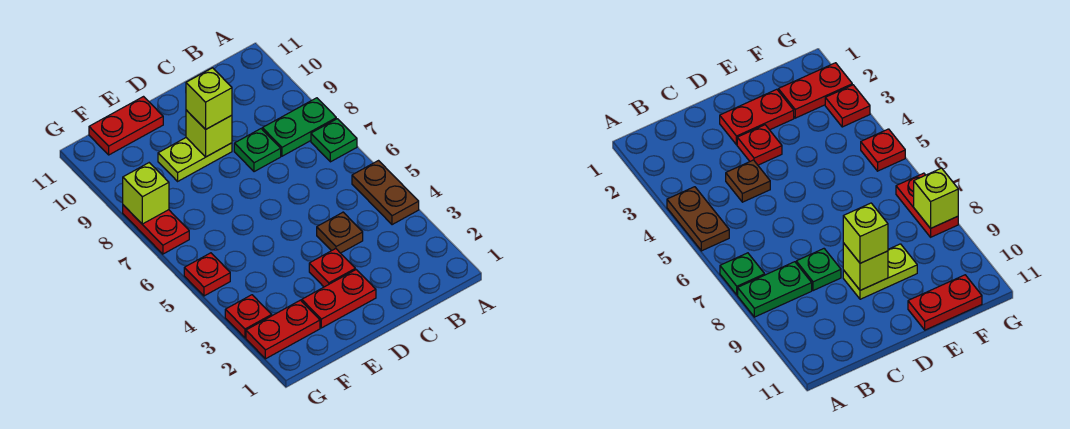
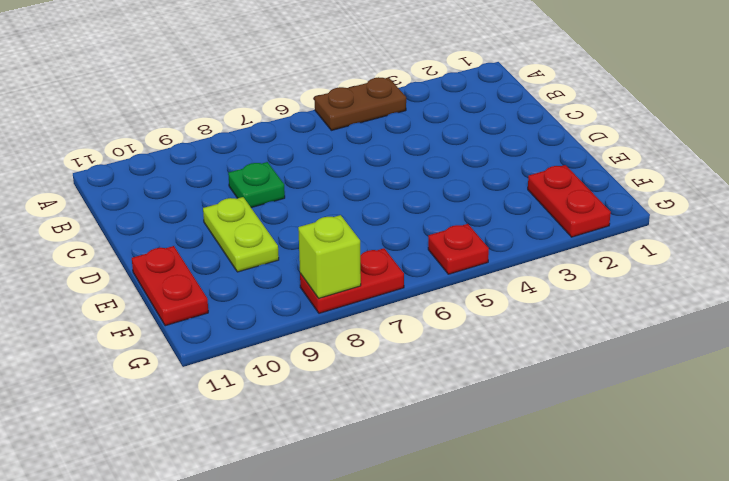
none -> green plate A7 level 1
none -> green plate A8:B8 level 1
none -> brown plate C4 level 1

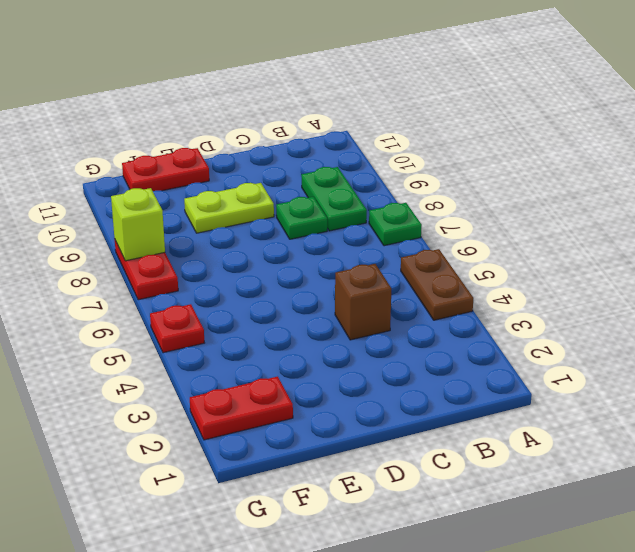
green plate B8:B9 level 1 -> green plate A8:B8 level 1
brown brick C4 level 1 -> brown plate C4 level 1
none -> red plate D2:E2 level 1
none -> red plate D3 level 1
none -> red plate G3 level 1

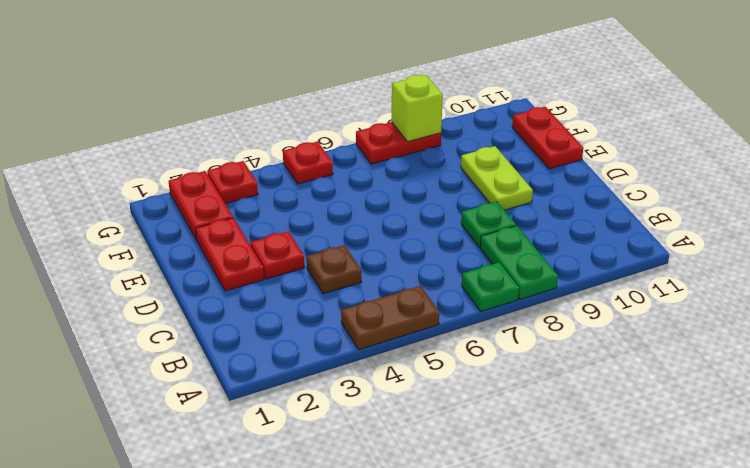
none -> lime brick D9 level 2
none -> lime brick D9 level 3

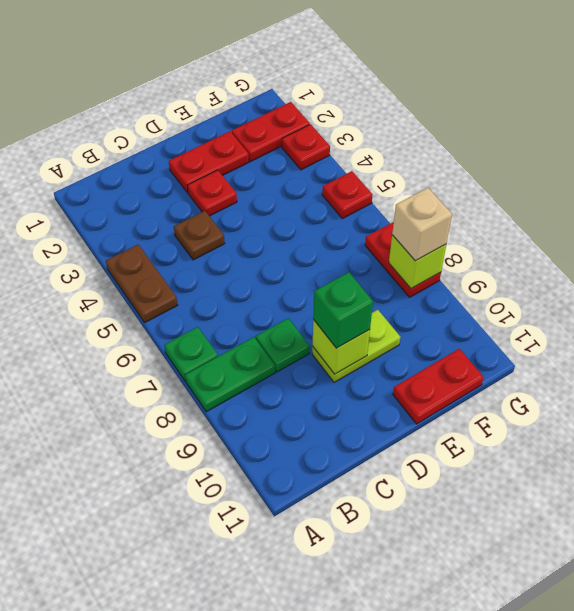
green brick D9 level 3 -> lime brick D9 level 3
tan brick G8 level 3 -> none

